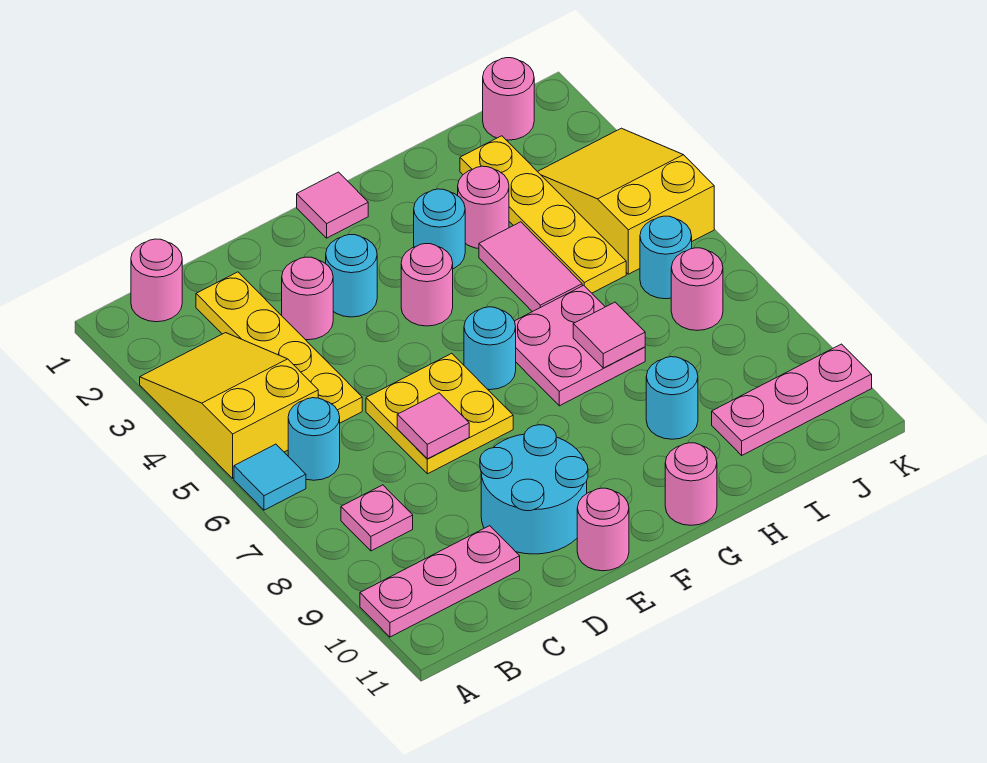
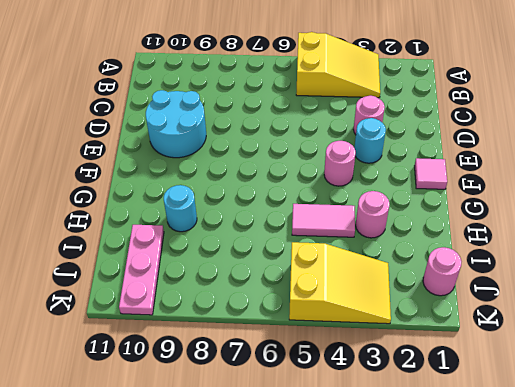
none -> cyan tile A6 level 1
none -> pink plate A10:C10 level 1
none -> pink round brick B1 level 1

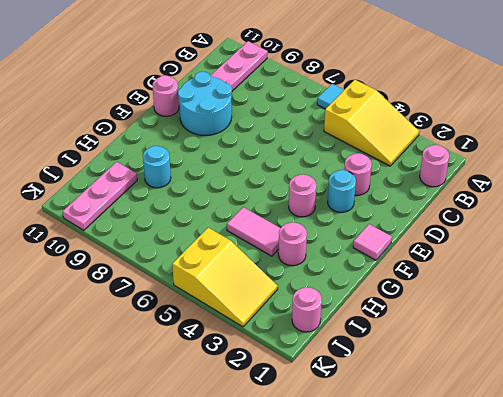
none -> cyan round brick B6 level 1
none -> pink plate B8 level 1
none -> yellow plate C2:C5 level 1

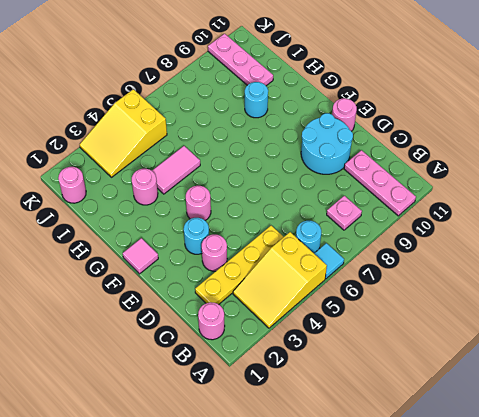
none -> yellow plate D6:E7 level 1
none -> cyan round brick F6 level 1
none -> cyan round brick G3 level 1

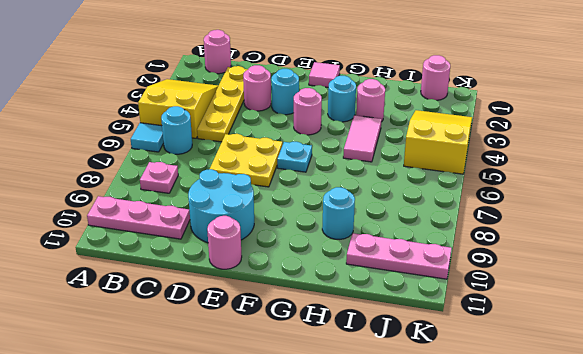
cyan plate F6 level 1 -> cyan round brick F6 level 1
none -> pink plate G6:H7 level 1
none -> pink round brick G11 level 1
none -> yellow plate I2:I5 level 1

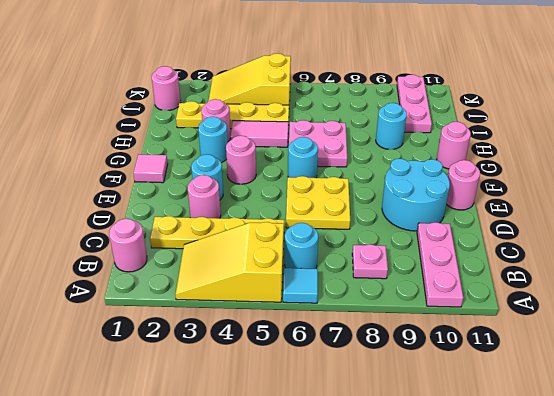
none -> cyan round brick J6 level 1
none -> pink round brick J7 level 1
none -> pink tile D7 level 2

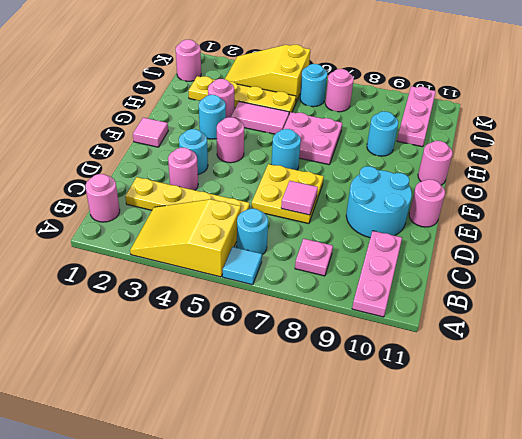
none -> pink tile H7 level 2

